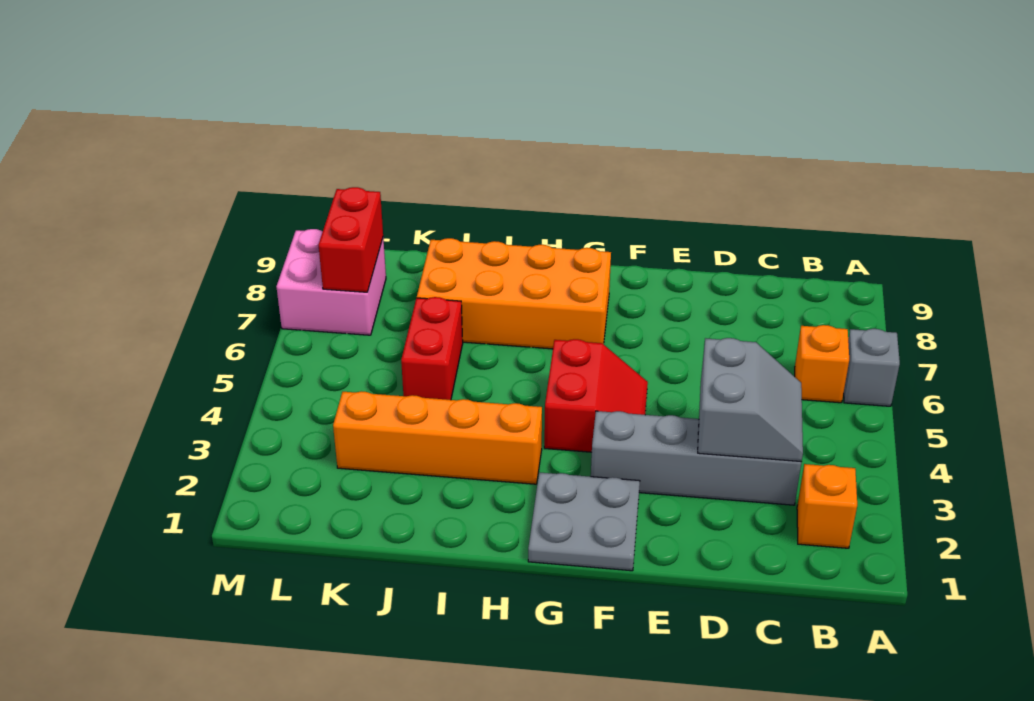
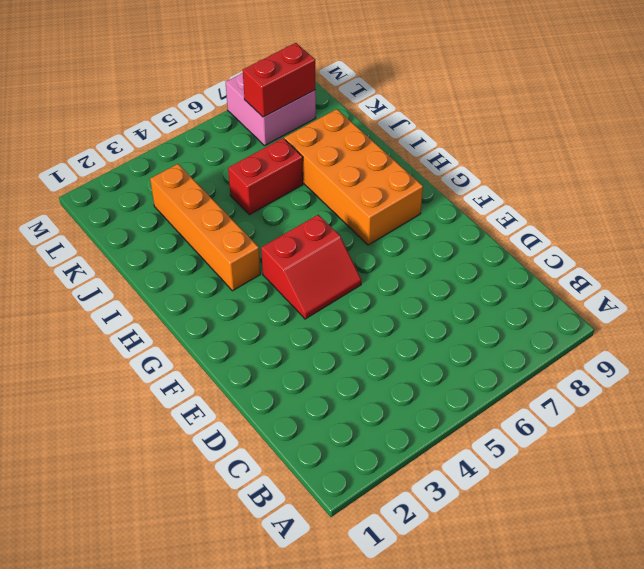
none -> grey brick A6 level 1
none -> orange brick B2 level 1
none -> orange brick B6 level 1

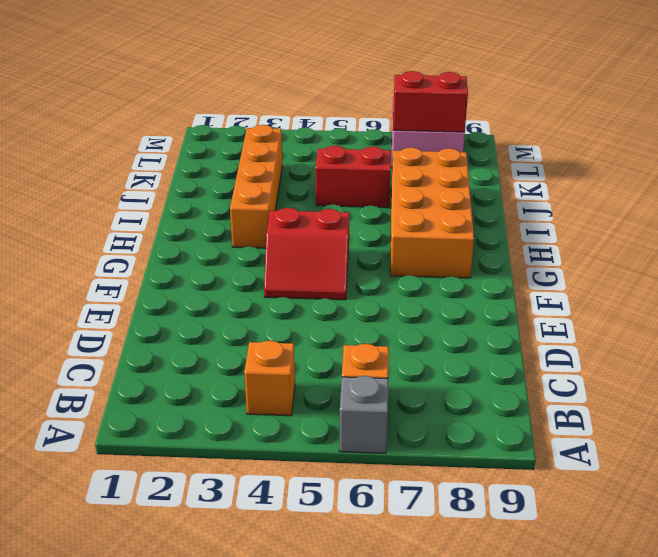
orange brick B4 level 1 -> orange brick B2 level 1
none -> grey brick C3:F3 level 1
none -> grey plate F1:G2 level 1
none -> grey slope C3:D4 level 2 top D

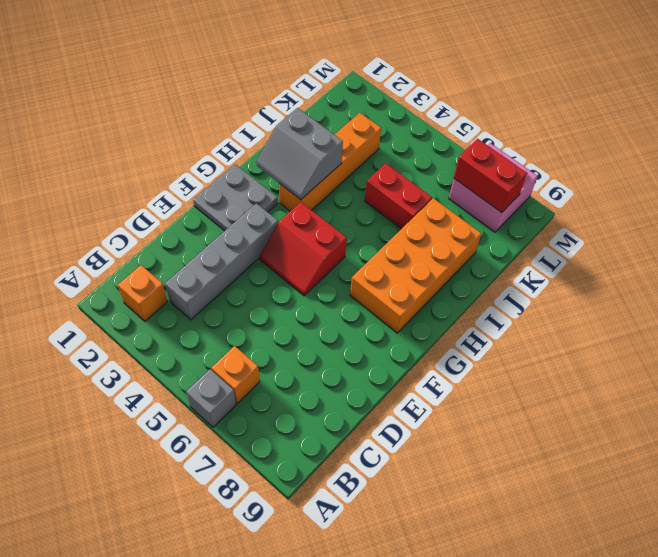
grey slope H2:I3 level 2 top I -> grey slope C3:D4 level 2 top D

